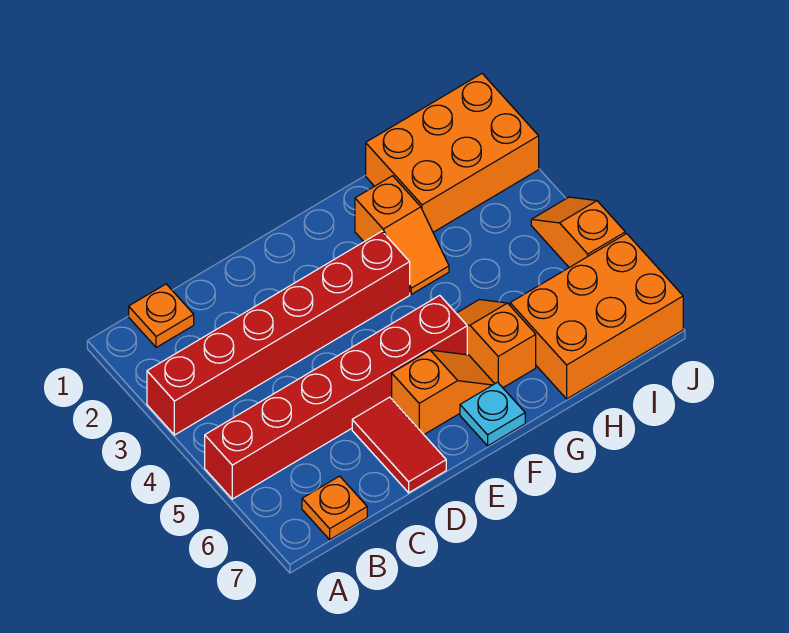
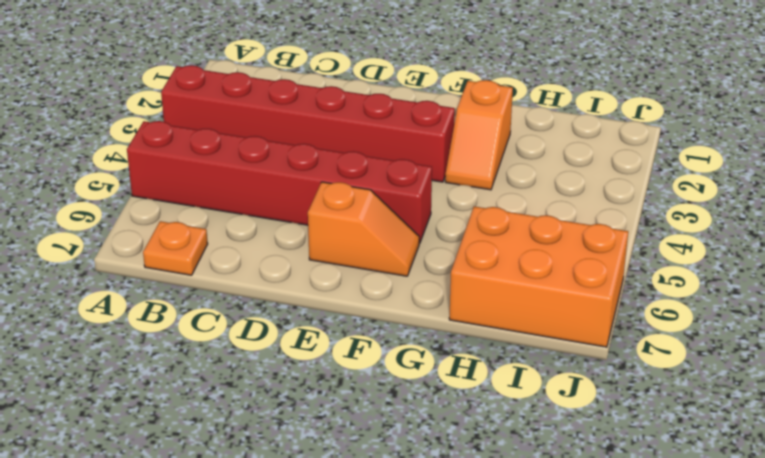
none -> orange plate B1 level 1
none -> red tile D6:D7 level 1
none -> cyan plate F7 level 1

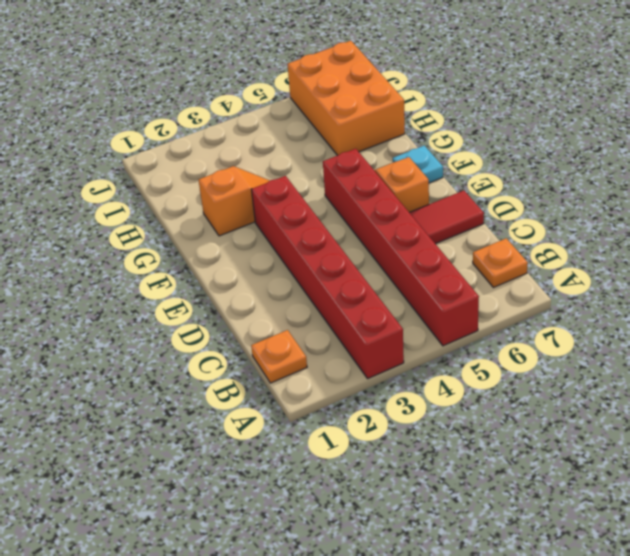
none -> orange slope G5:G6 level 1 top 6
none -> orange brick H1:J2 level 1
none -> orange slope J4:J5 level 1 top 5

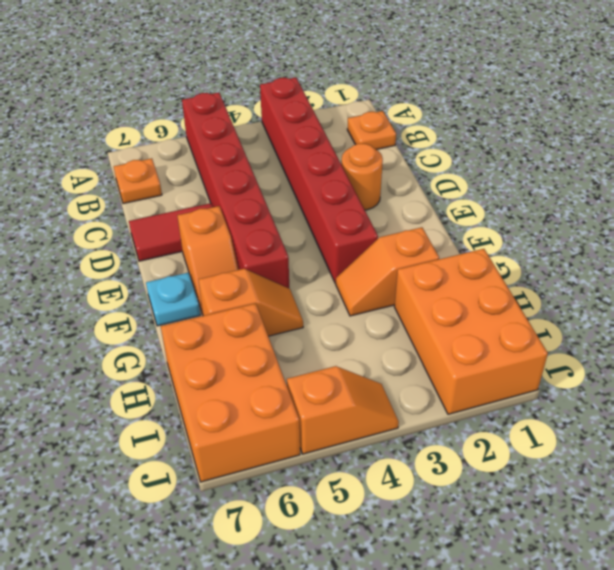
orange round brick D2 level 1 -> none

